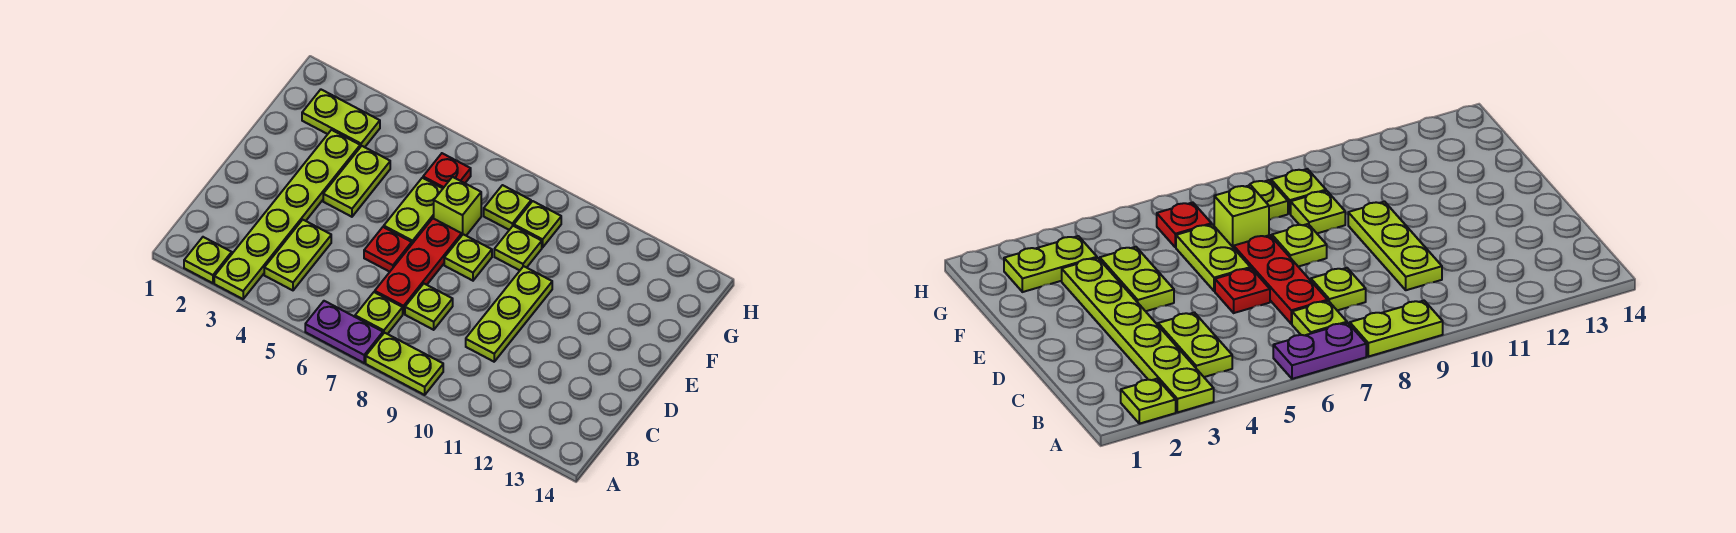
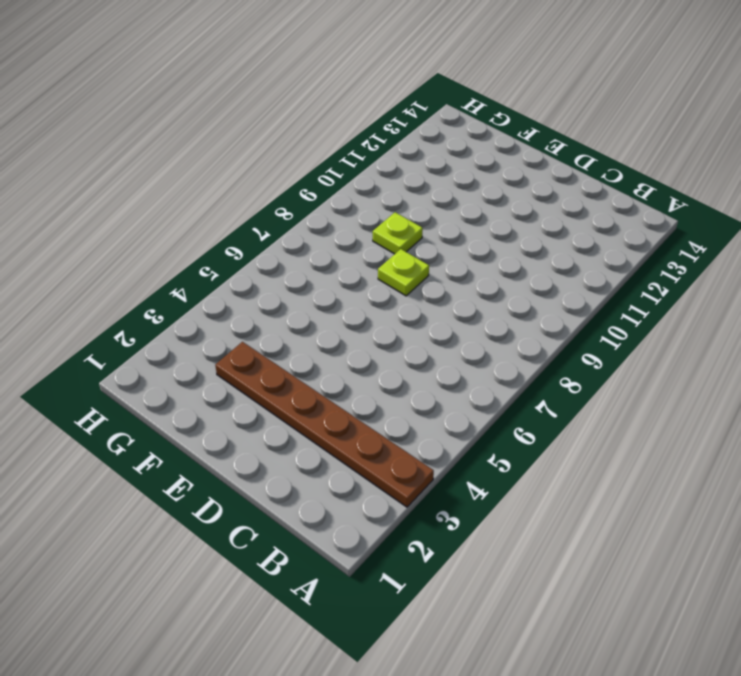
brown plate A3:F3 level 1 -> lime plate A3:F3 level 1
none -> lime plate A2 level 1
none -> purple plate A6:A7 level 1
none -> lime plate A8:A9 level 1

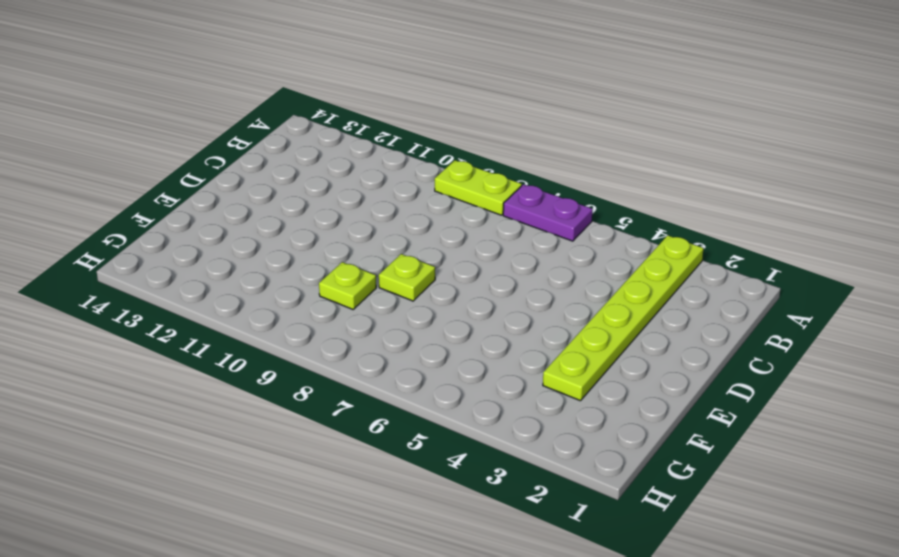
none -> lime plate A2 level 1
none -> lime plate B4:C4 level 1
none -> lime plate B7 level 1

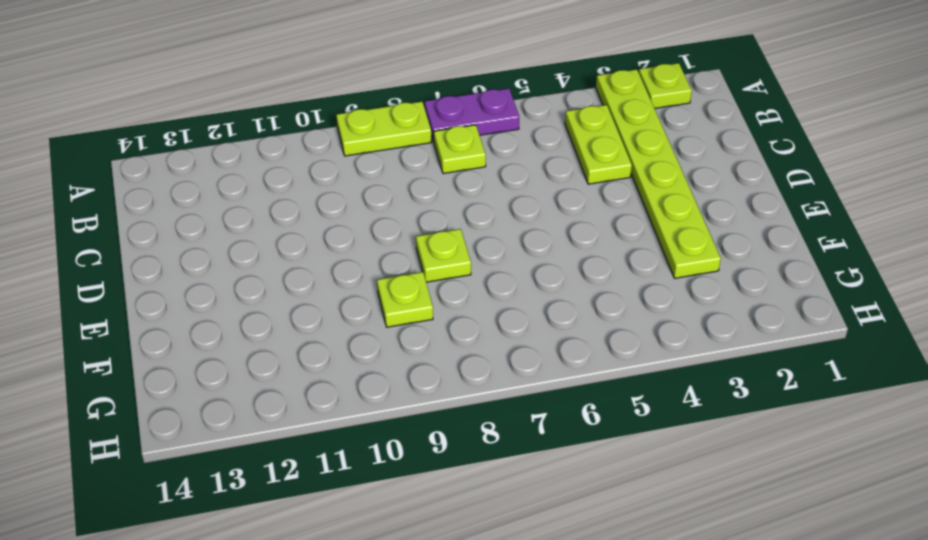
none -> red plate C7:E7 level 1
none -> lime plate C8 level 1
none -> lime plate C10:E10 level 1

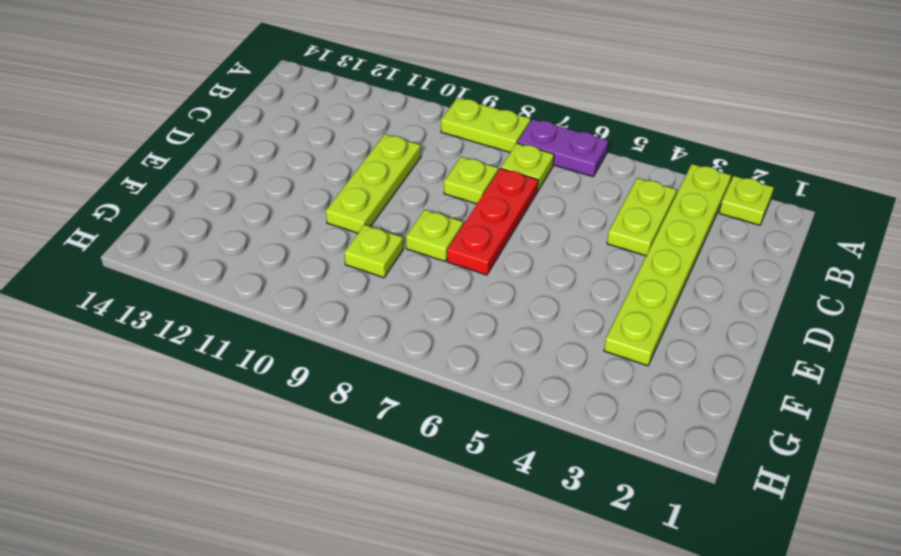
none -> red plate D6 level 1
none -> lime plate E4:F4 level 1
none -> lime plate E6:F6 level 1

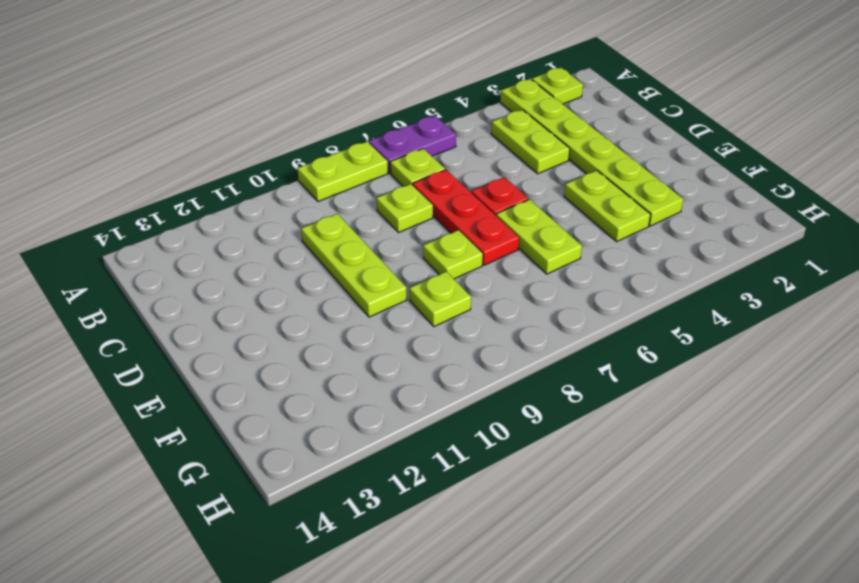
none -> lime brick F7 level 1
none -> lime plate G2:G3 level 1
none -> red plate G6 level 1

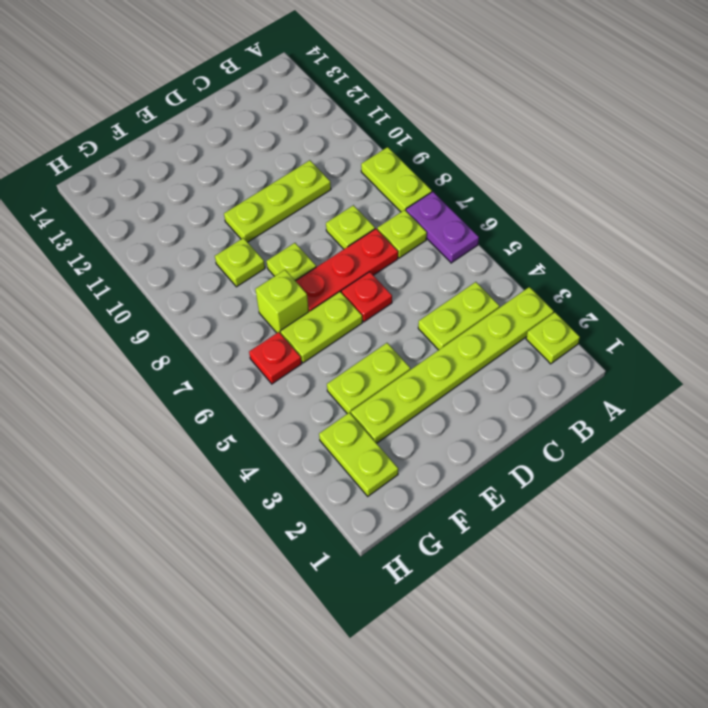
none -> lime plate G8 level 1
none -> lime plate G9 level 1

